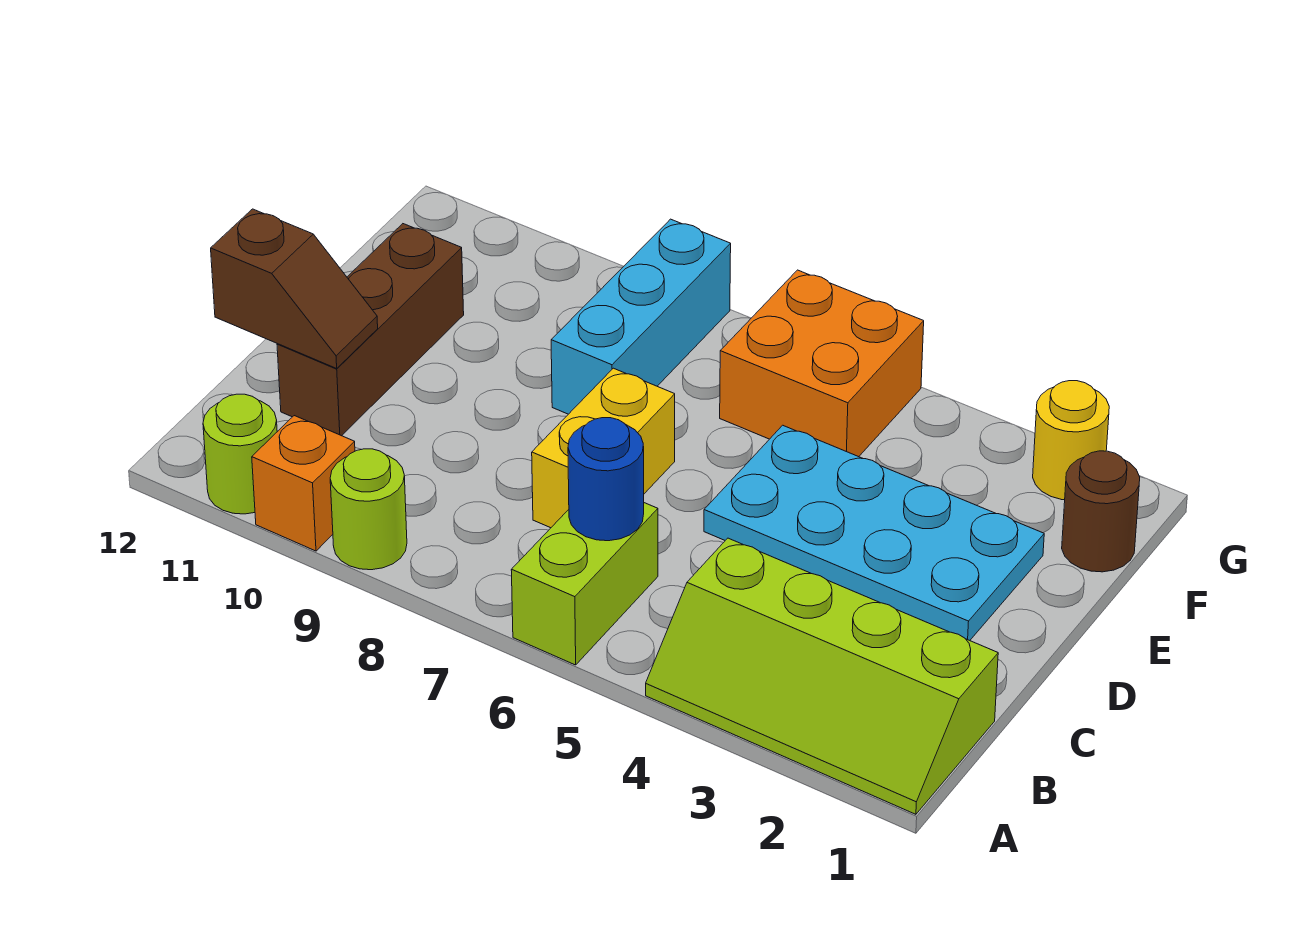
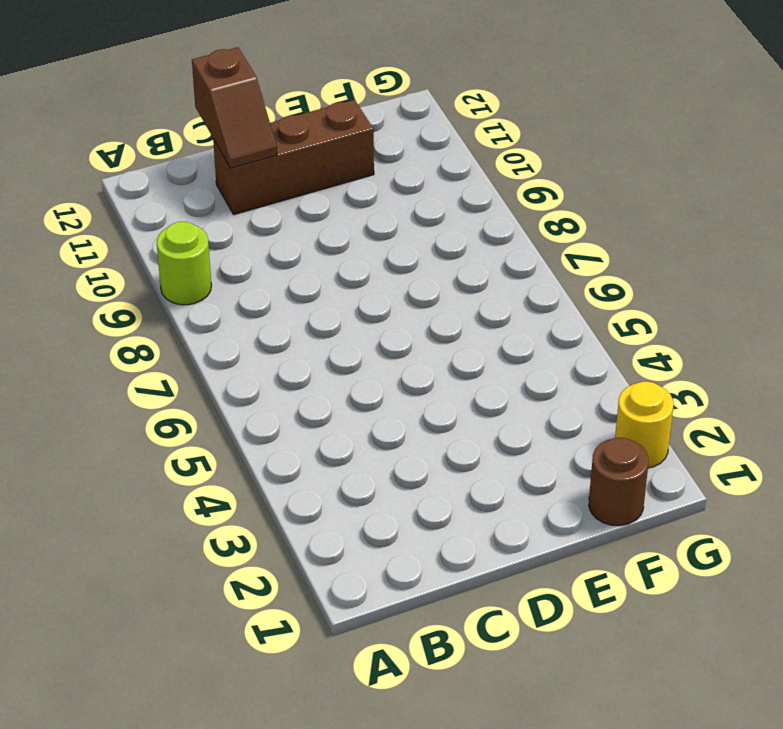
none -> lime slope A1:B4 level 1 top B
none -> lime brick A6:B6 level 1
none -> orange brick A10 level 1

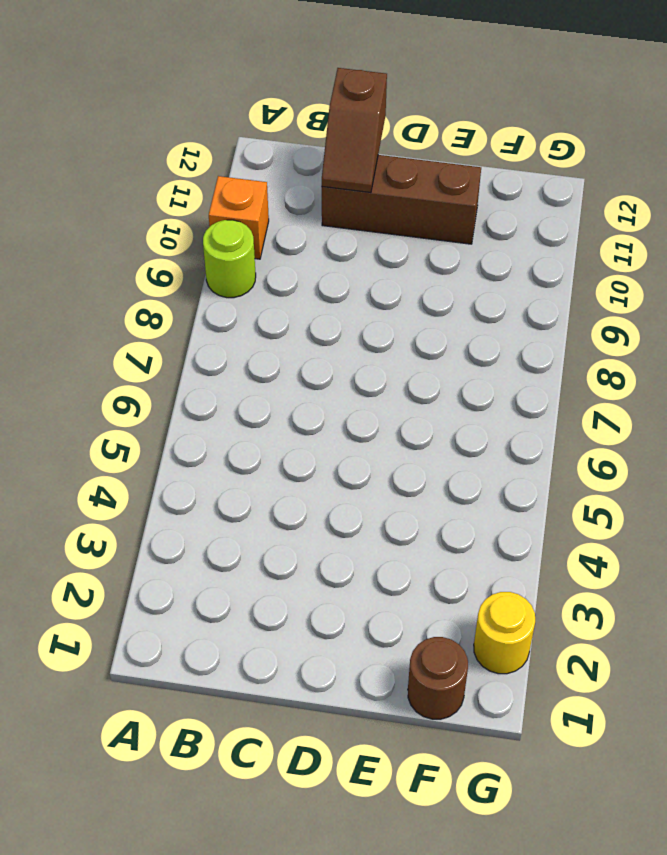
none -> lime slope A1:B4 level 1 top B
none -> lime brick A6:B6 level 1
none -> lime round brick A11 level 1

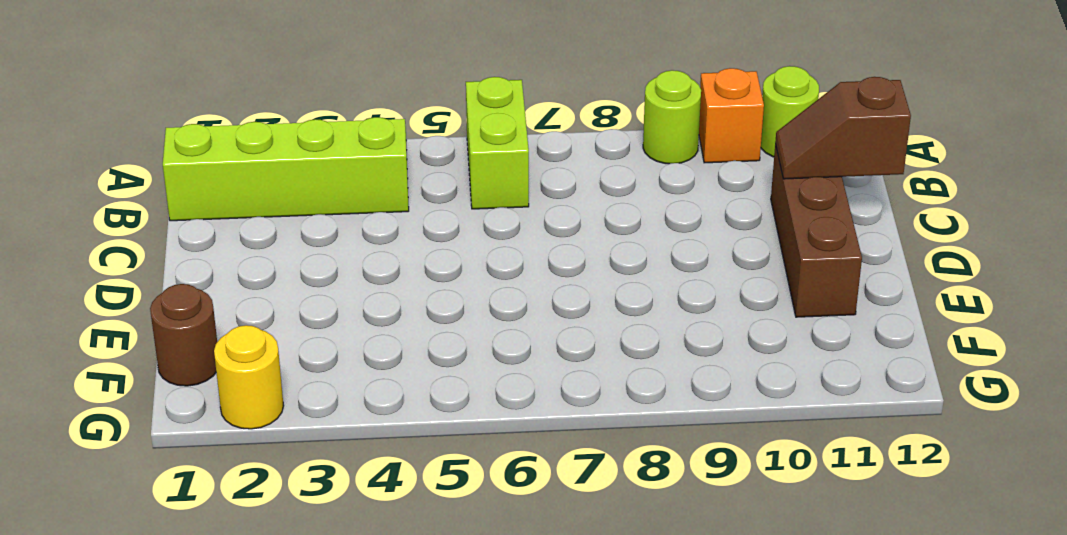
none -> yellow brick C7:D7 level 1
none -> cyan plate D2:E5 level 1
none -> cyan brick E8:G8 level 1

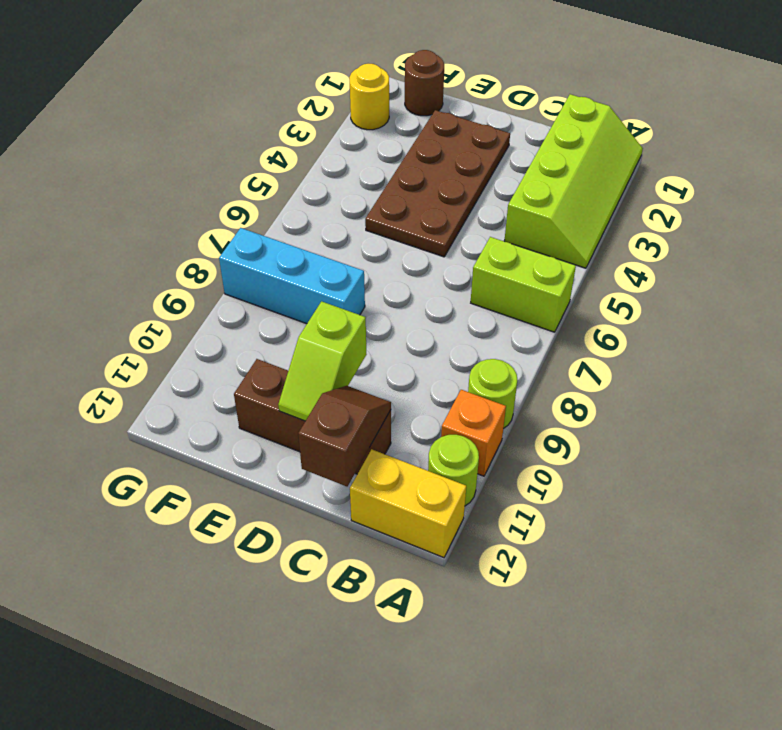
yellow brick A12:B12 level 1 -> yellow brick C7:D7 level 1
brown plate D2:E5 level 1 -> cyan plate D2:E5 level 1
lime slope D10:D11 level 2 top 10 -> none
none -> orange brick F5:G6 level 1
none -> blue round brick B6 level 2

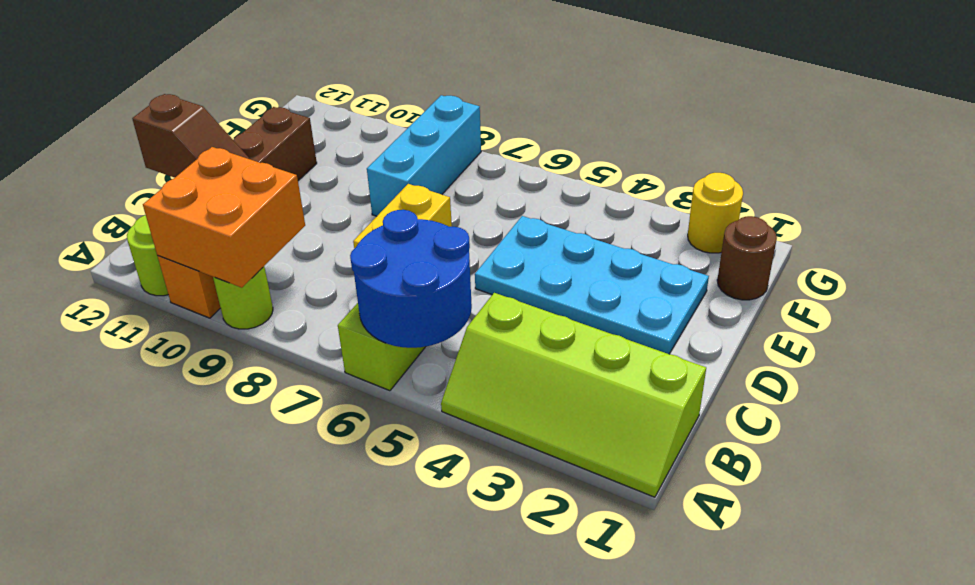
blue round brick A5:B6 level 2 -> blue round brick B6 level 2
orange brick A9:B10 level 2 -> orange brick F5:G6 level 1

